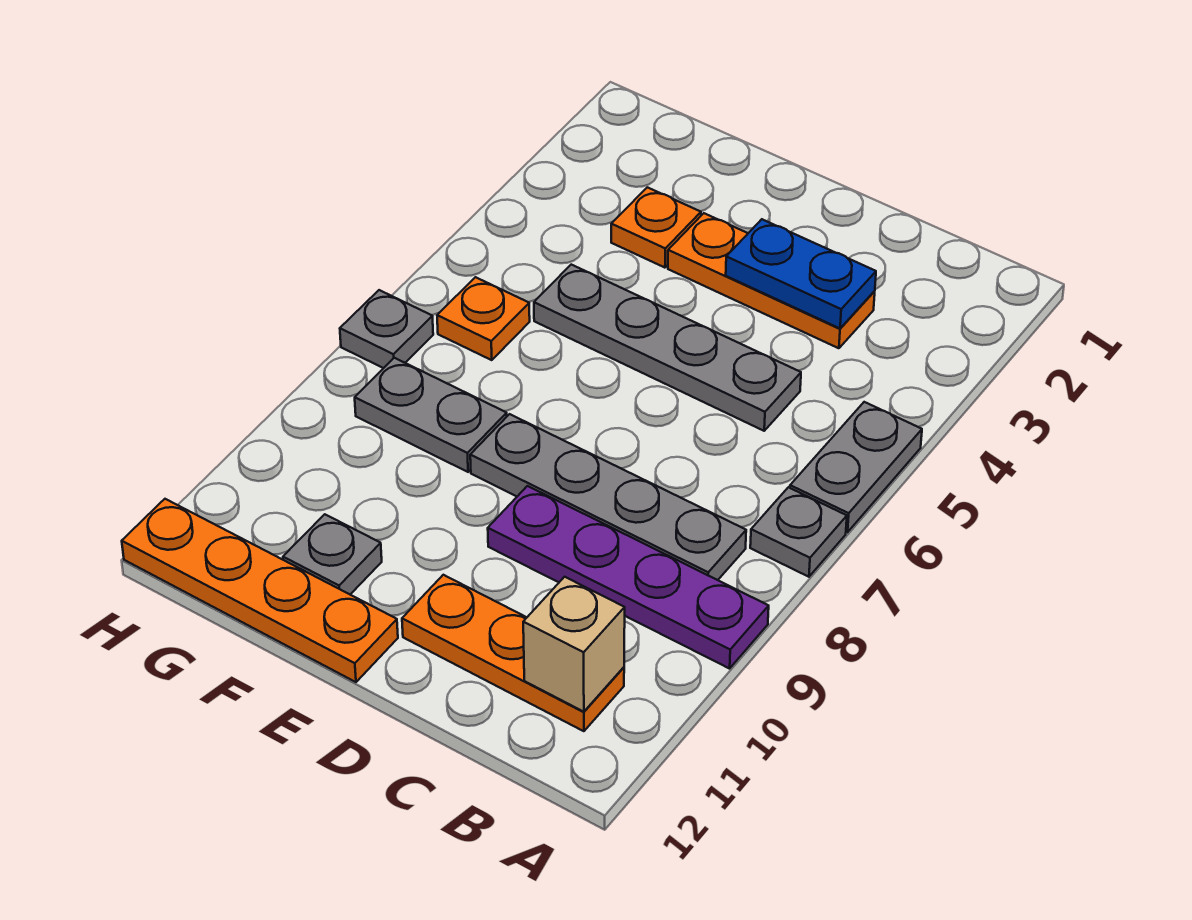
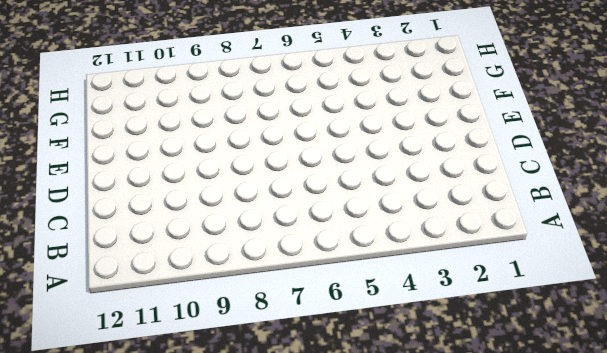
none -> grey plate A5:A6 level 1
none -> grey plate A7 level 1
none -> purple plate A9:D9 level 1

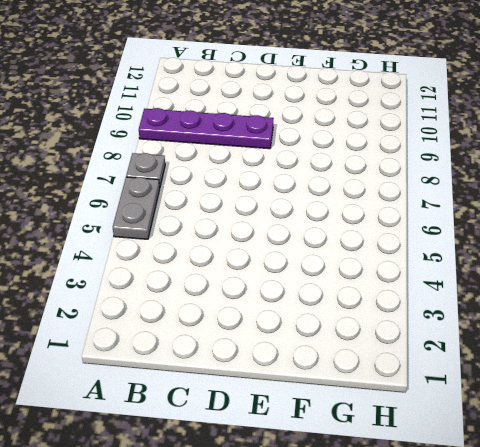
none -> grey plate B8:E8 level 1
none -> orange plate B11:D11 level 1
none -> orange plate C3:E3 level 1

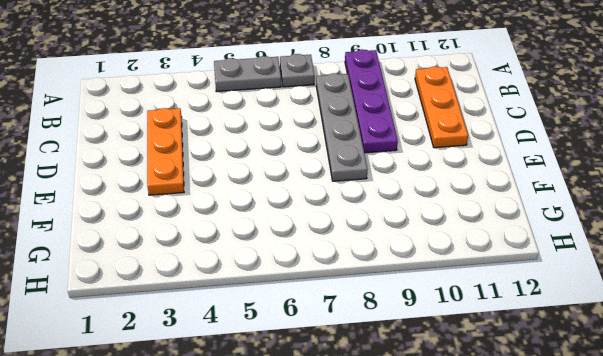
none -> grey plate C5:F5 level 1
none -> orange plate E12:H12 level 1
none -> orange plate F3 level 1

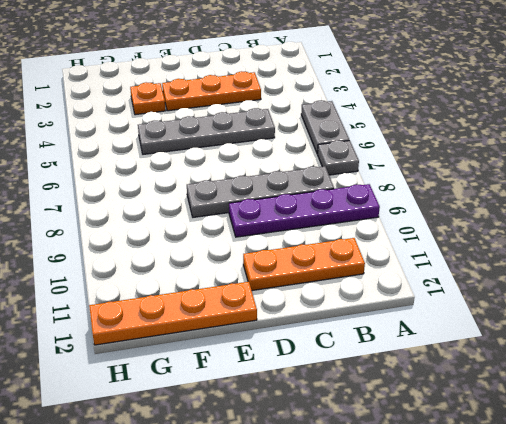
none -> grey plate F8:G8 level 1
none -> grey plate F11 level 1
none -> orange plate G6 level 1

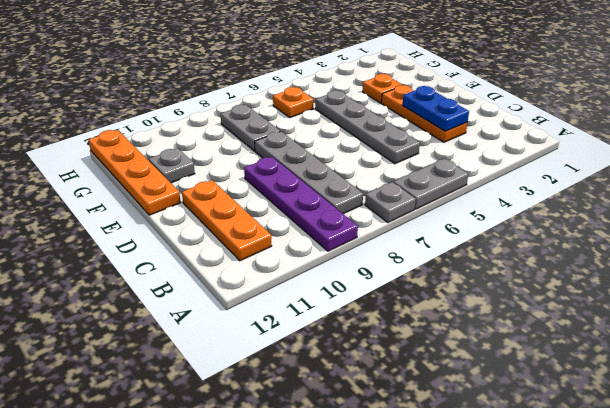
none -> grey plate H7 level 1
none -> tan brick B11 level 2

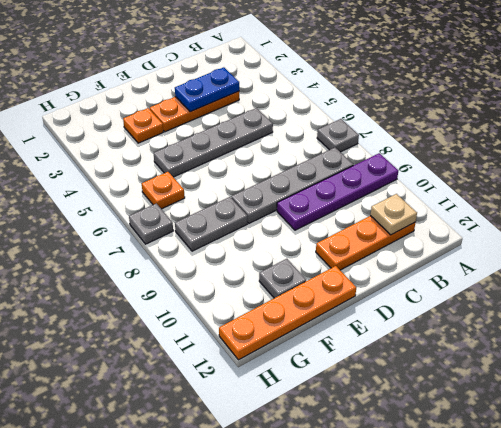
tan plate B11 level 2 -> tan brick B11 level 2
none -> grey plate A5:A6 level 1

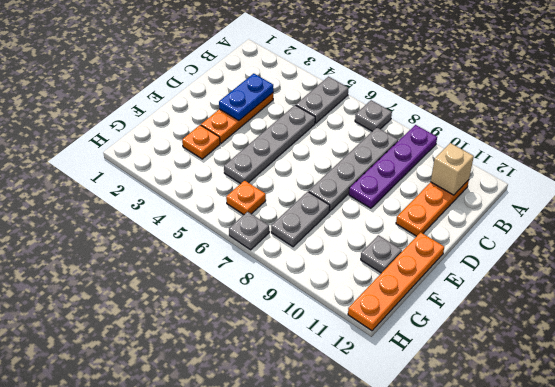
grey plate A5:B5 level 1 -> grey plate A5:A6 level 1

